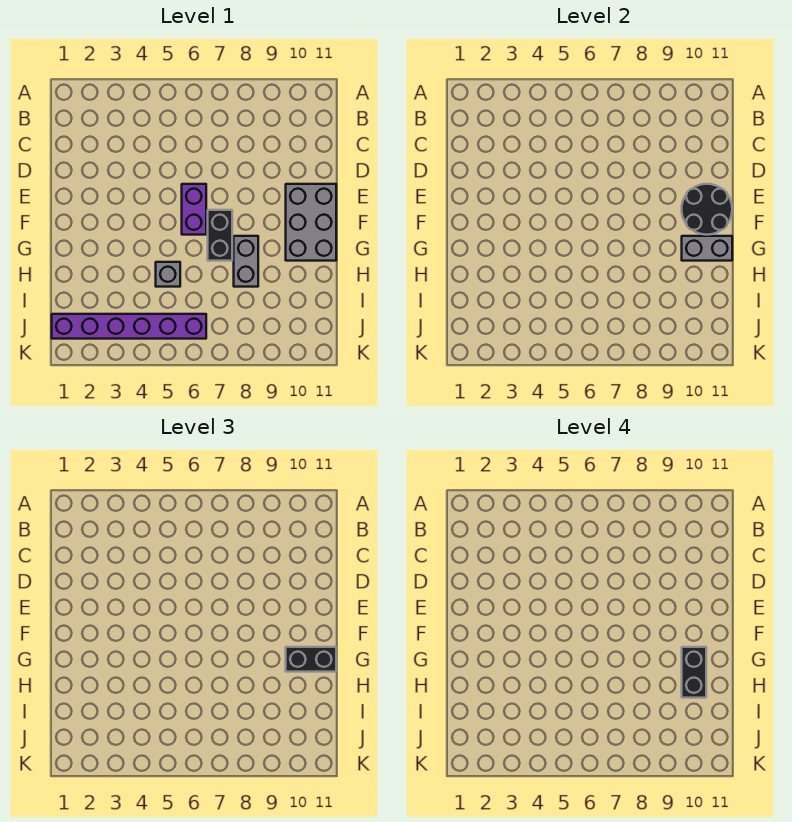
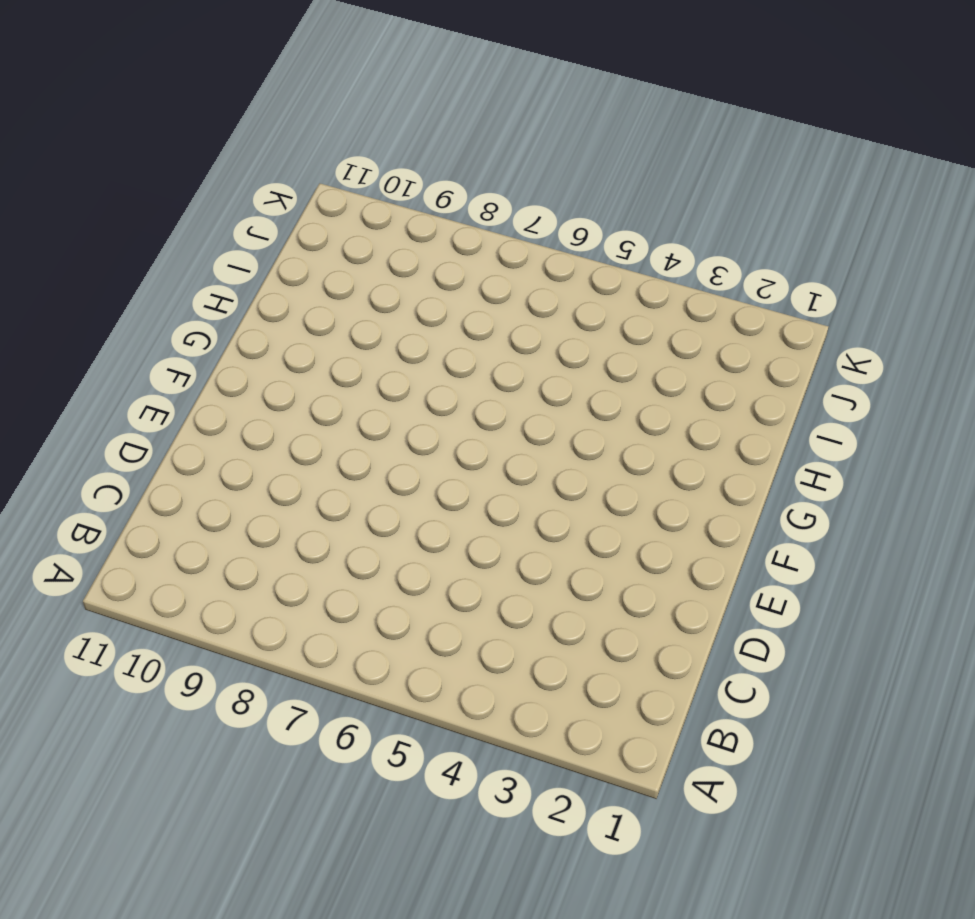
none -> purple brick E6:F6 level 1
none -> grey brick E10:G11 level 1

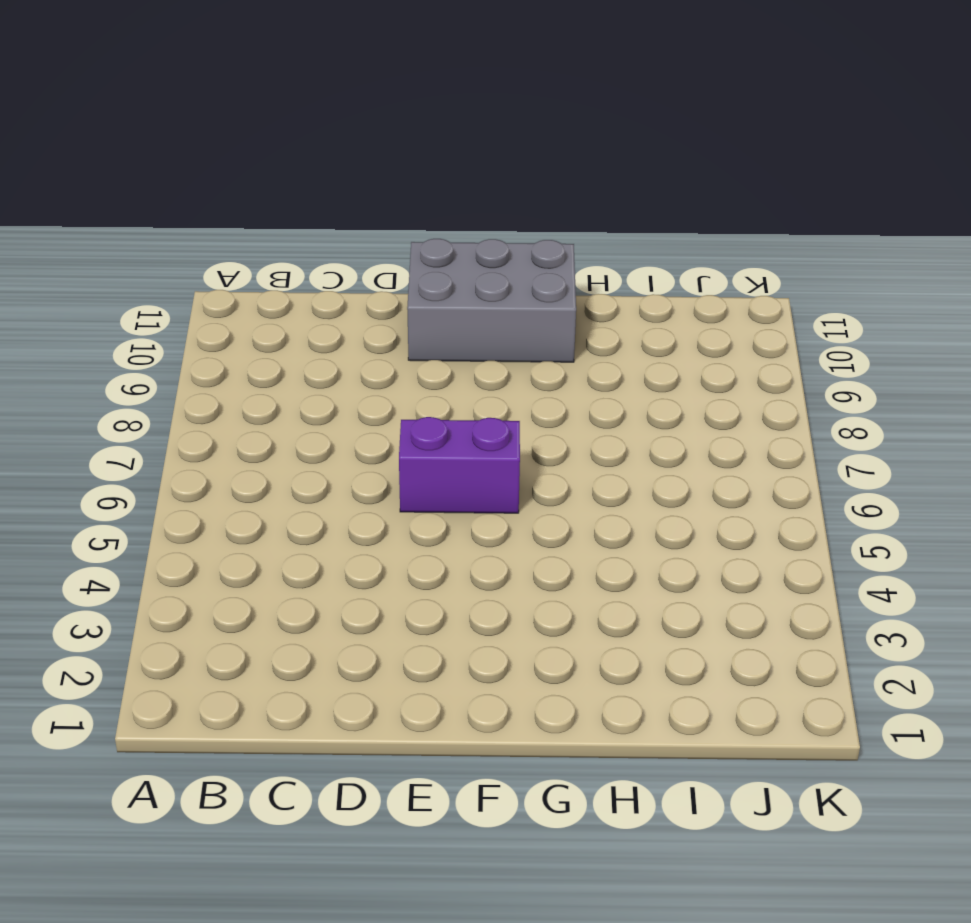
none -> black brick F7:G7 level 1
none -> grey brick G8:H8 level 1

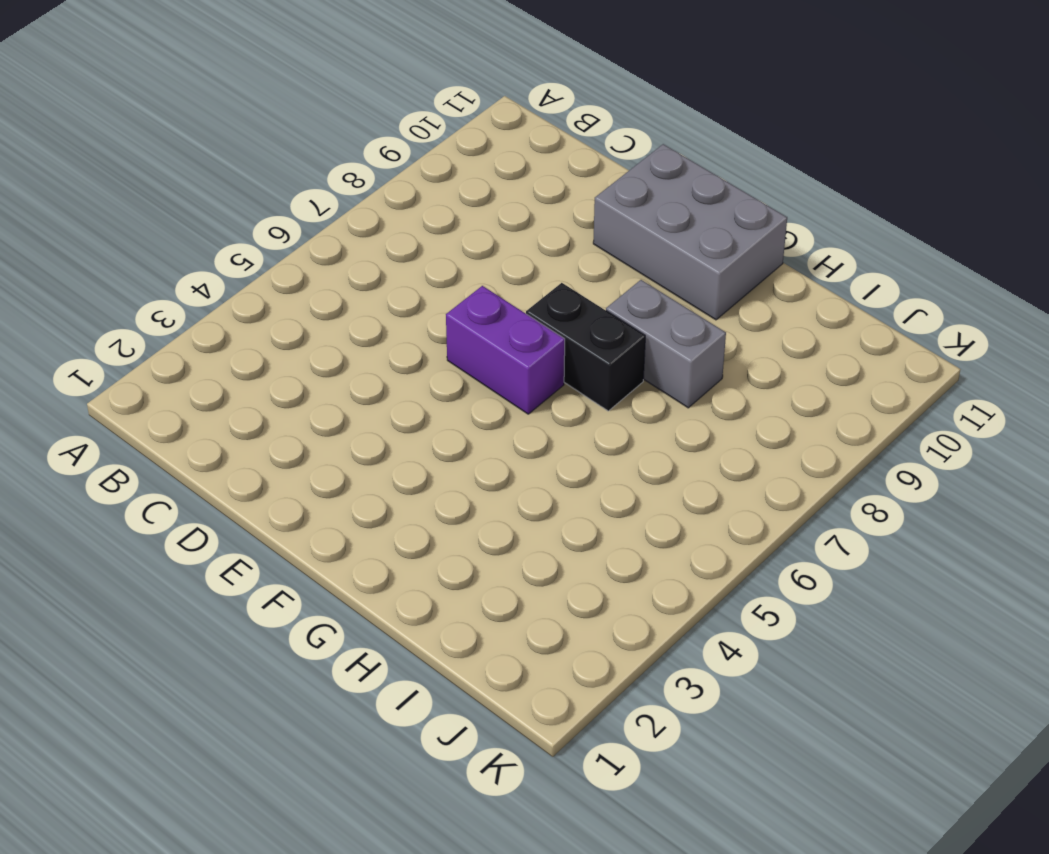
none -> grey brick H5 level 1
none -> purple brick J1:J6 level 1

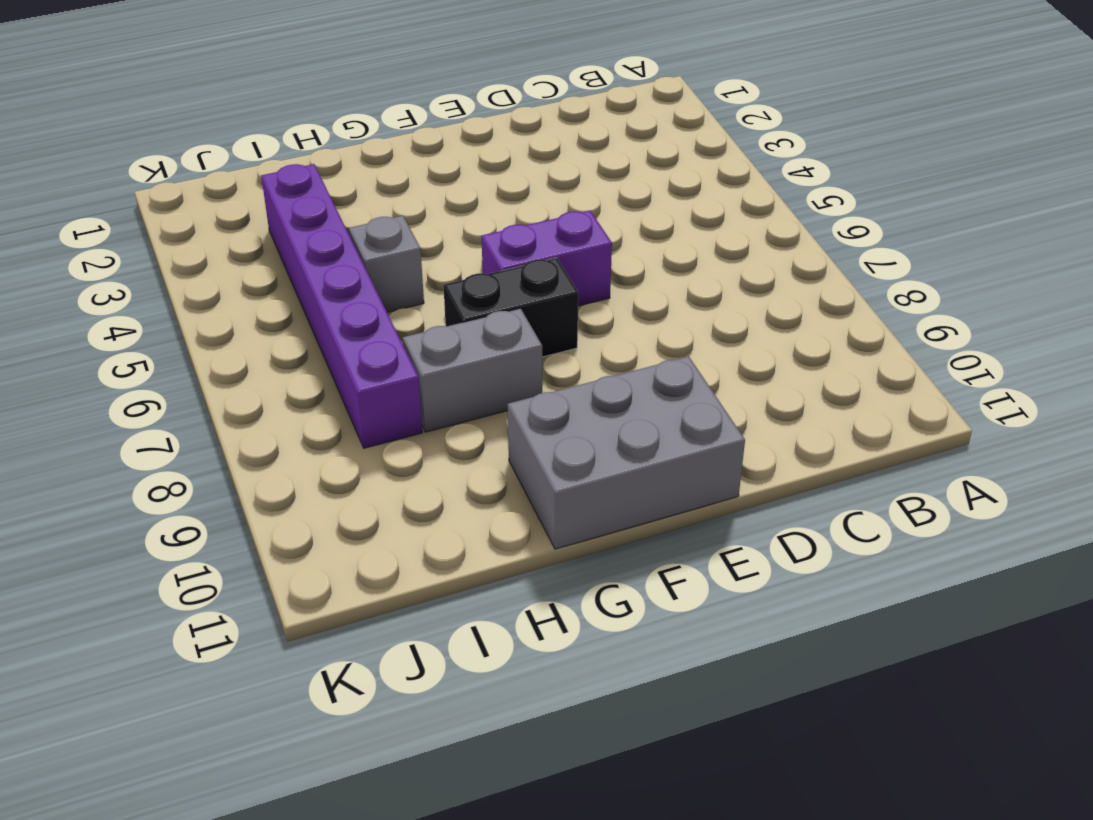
purple brick I3:I8 level 1 -> purple brick J1:J6 level 1
none -> black round brick E10:F11 level 2
none -> grey brick G10:G11 level 2

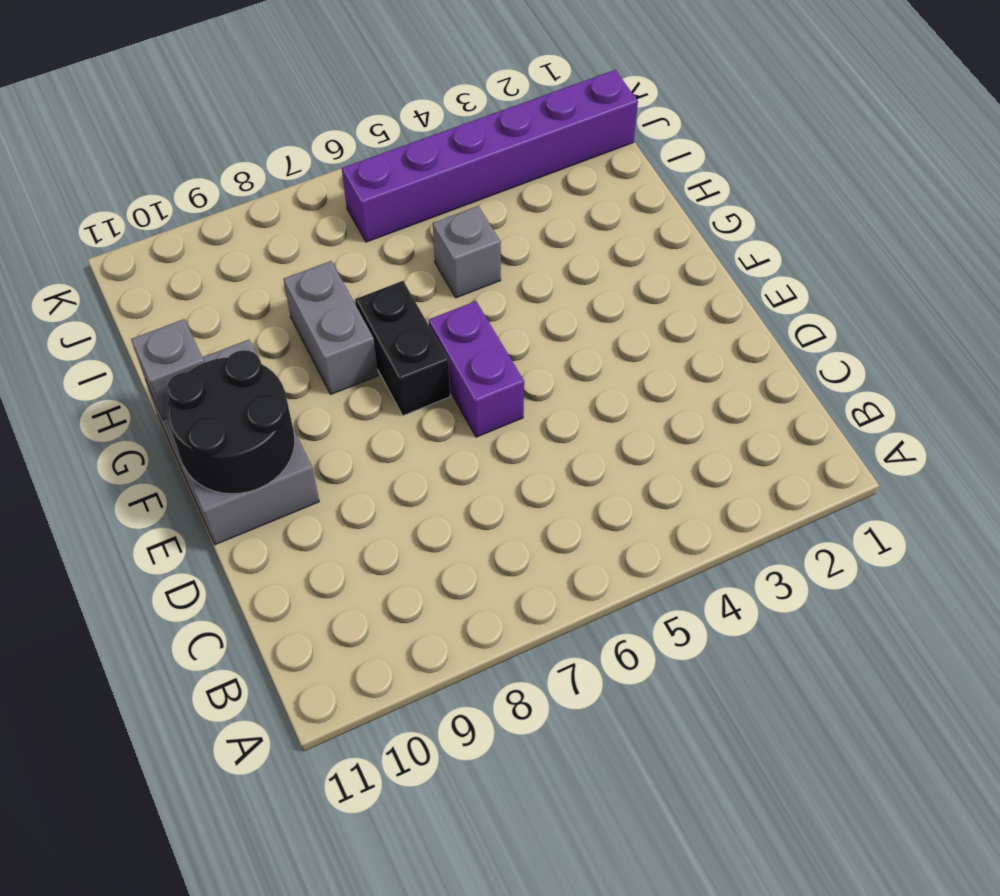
grey brick G11 level 2 -> grey brick G10:G11 level 2
none -> black brick G10:G11 level 3
none -> black brick G10:H10 level 4

